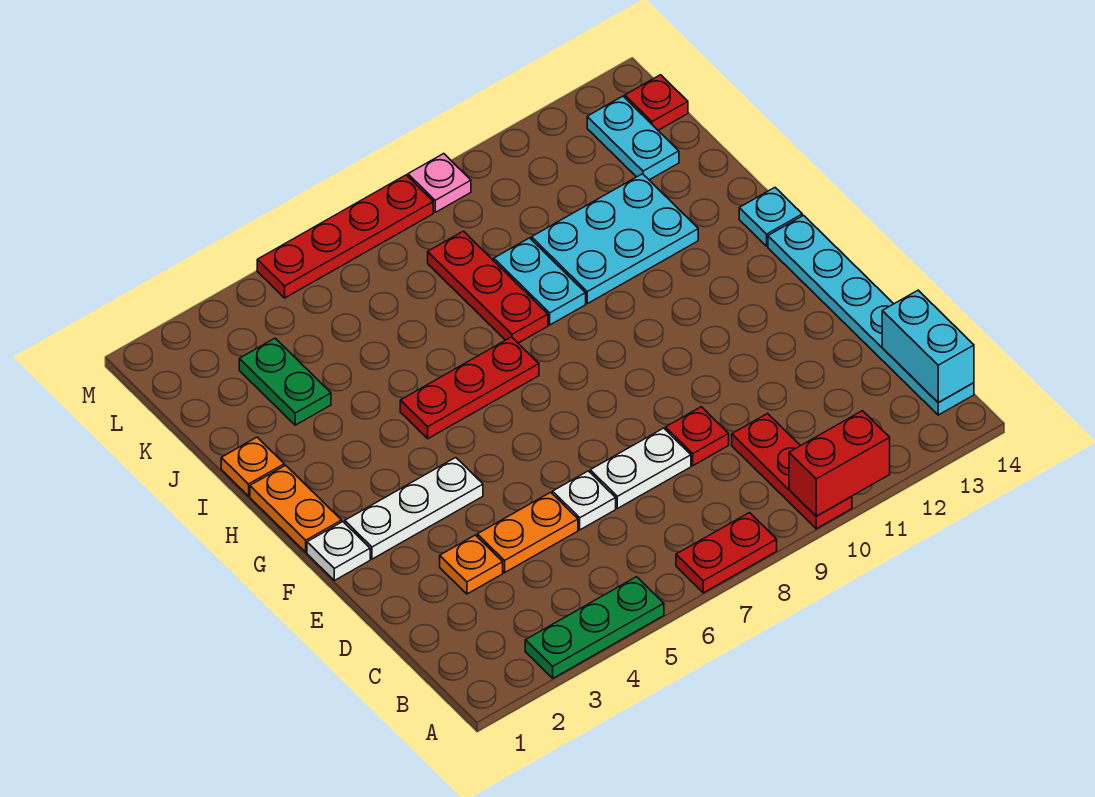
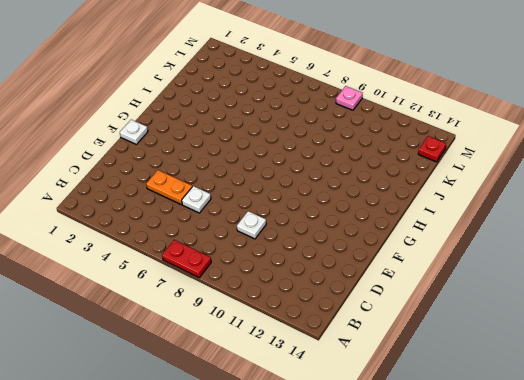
white plate D9 level 1 -> red plate D9 level 1
none -> green plate A3:A5 level 1
none -> red plate A10:C10 level 1
none -> cyan plate B14:G14 level 1

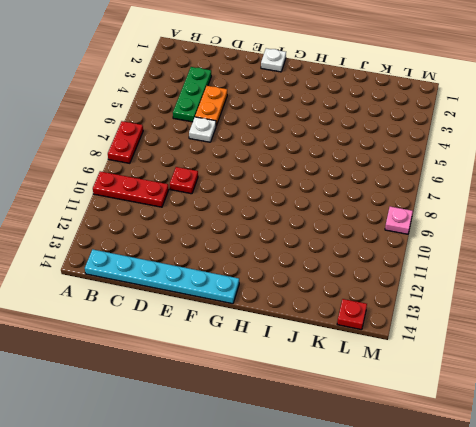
green plate C3:C5 level 1 -> green plate A3:A5 level 1
none -> orange plate D3 level 1
none -> white plate D7:D8 level 1
none -> white plate F2:F4 level 1

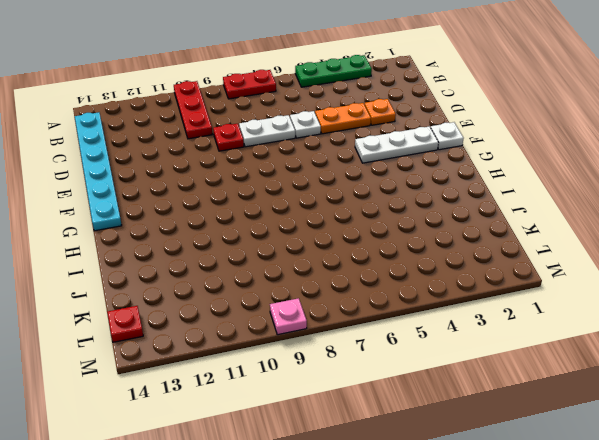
none -> orange plate G1:H1 level 1
none -> red plate H5:H7 level 1
none -> cyan plate H14 level 1

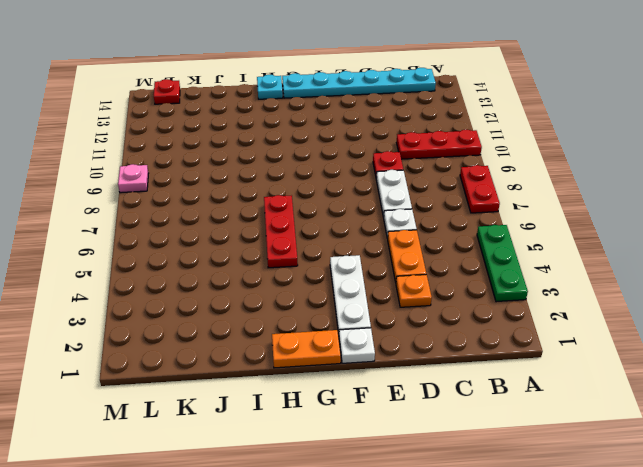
none -> orange plate I1 level 1
none -> red plate I8:K8 level 1
none -> cyan plate I9:J9 level 1

